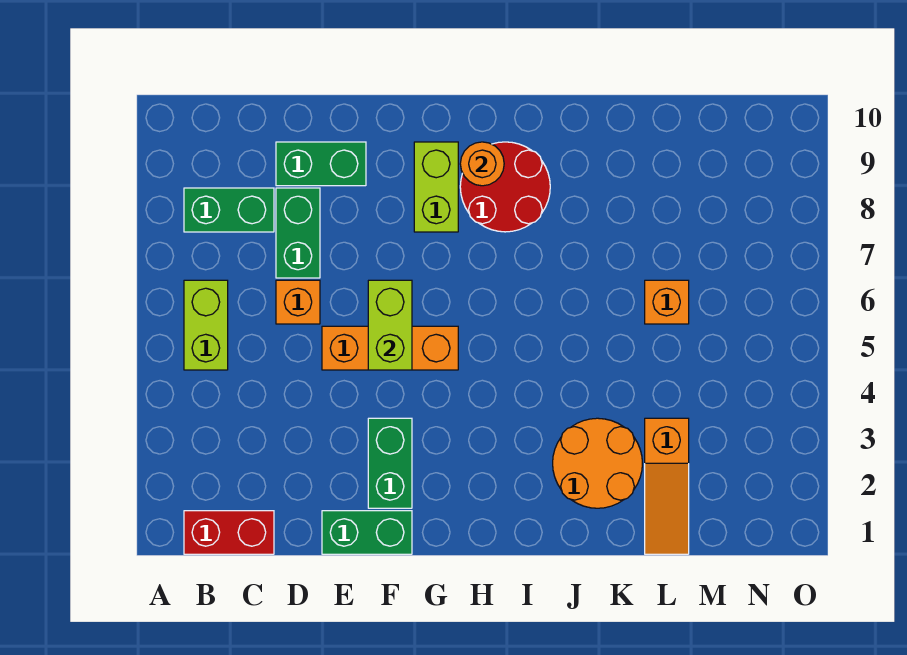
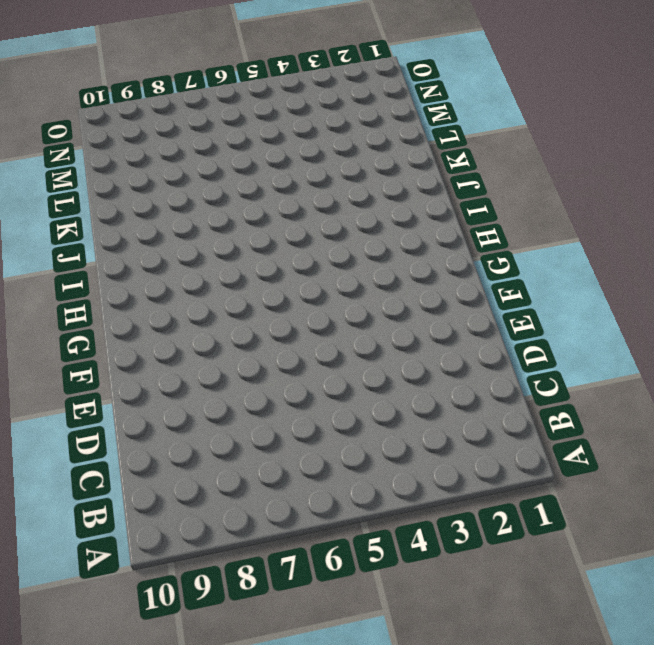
none -> red brick B1:C1 level 1
none -> lime brick B5:B6 level 1
none -> green brick B8:C8 level 1

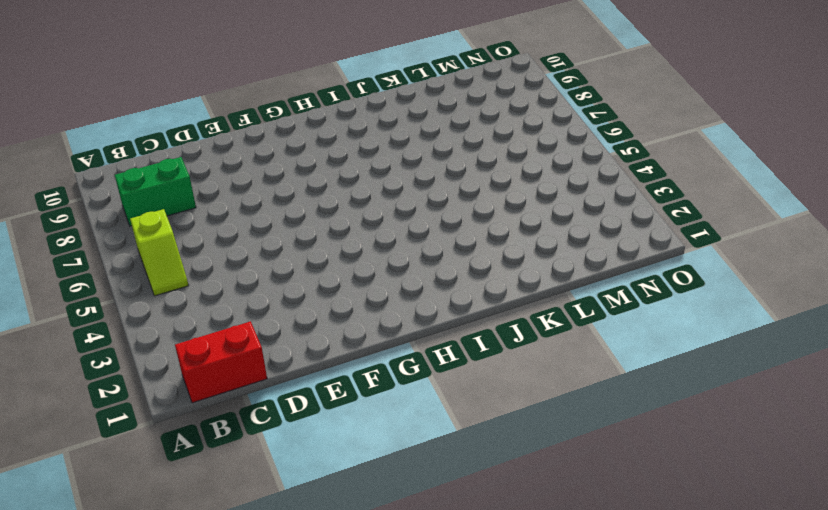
lime slope B5:B6 level 1 top 6 -> lime brick B5:B6 level 1
none -> orange brick D6 level 1
none -> green brick D7:D8 level 1
none -> green brick D9:E9 level 1

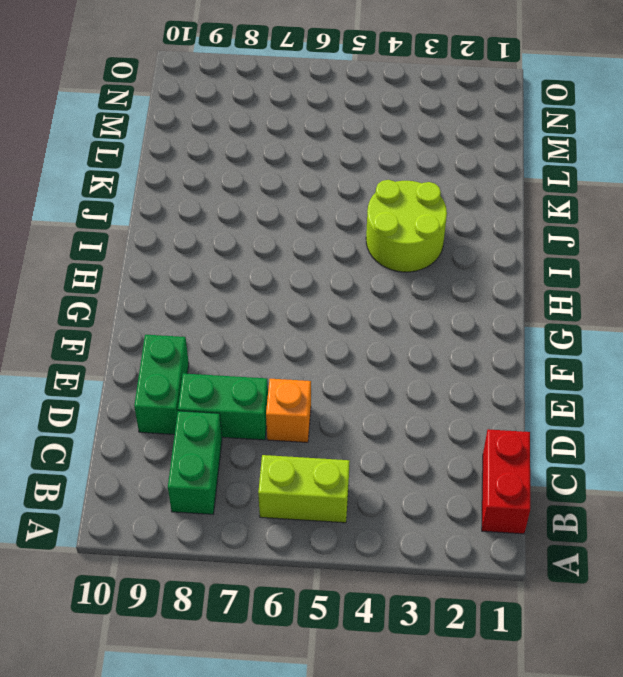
lime round brick I3:J4 level 1 -> orange round brick J2:K3 level 1
none -> green brick E1:F1 level 1
none -> orange brick E5:G5 level 1
none -> green brick F2:F3 level 1

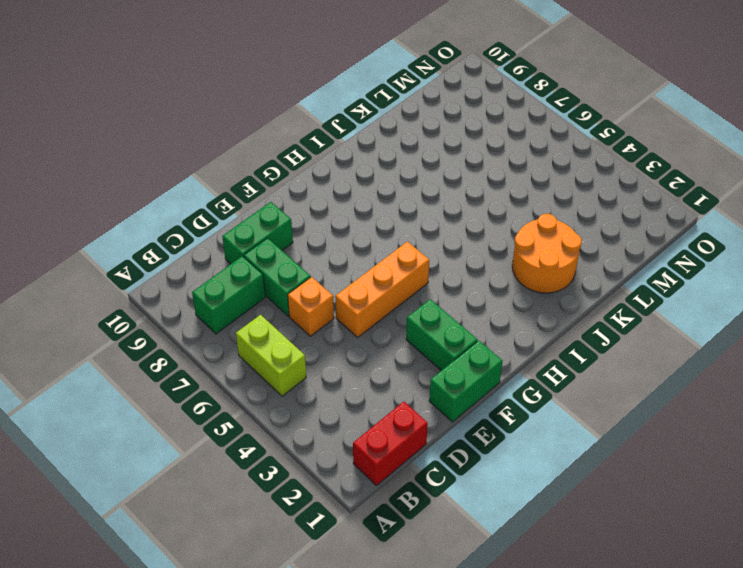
none -> lime brick G8:G9 level 1
none -> red round brick H8:I9 level 1
none -> orange slope L1:L3 level 1 top 3

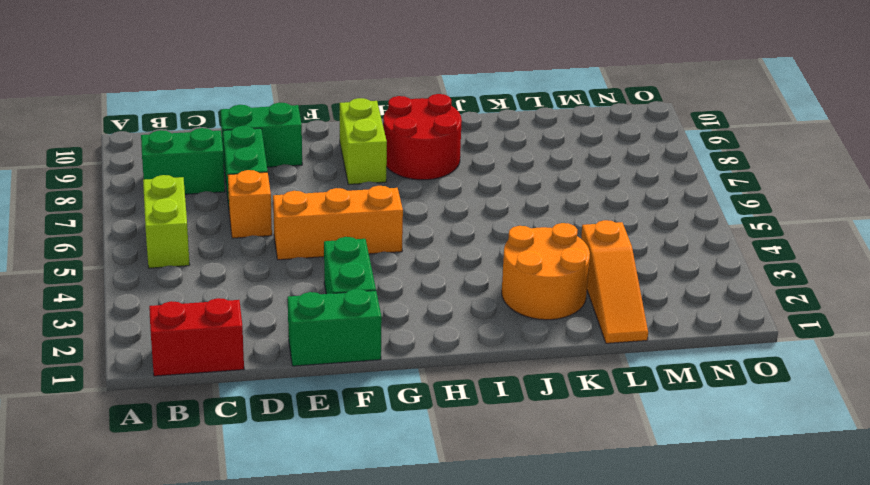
none -> orange brick L6 level 1
none -> lime brick F5:F6 level 2
none -> orange round brick H9 level 2

